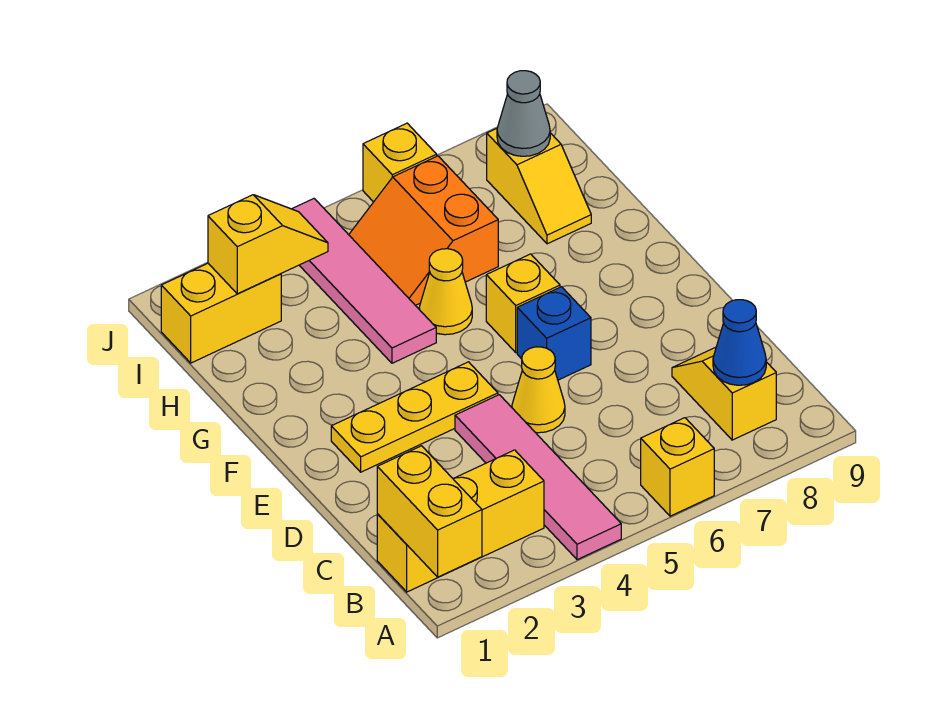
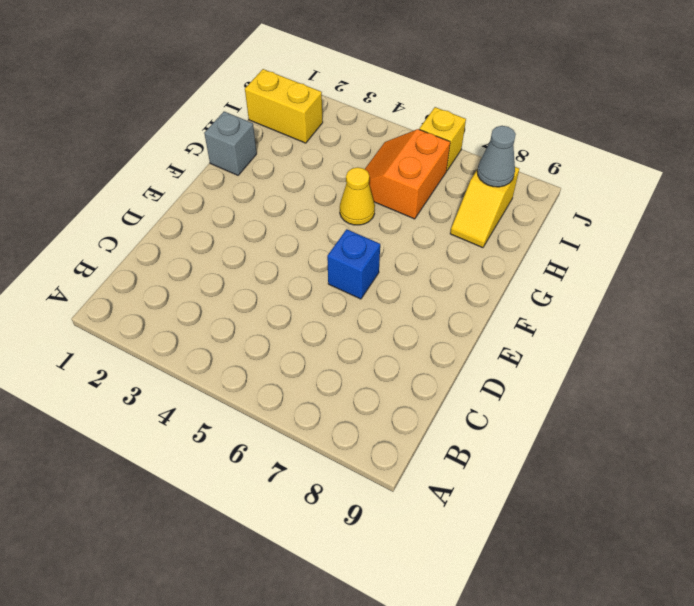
grey brick G1 level 1 -> none
none -> pink tile A4:D4 level 1
none -> yellow brick A6 level 1
none -> yellow brick B1:B3 level 1

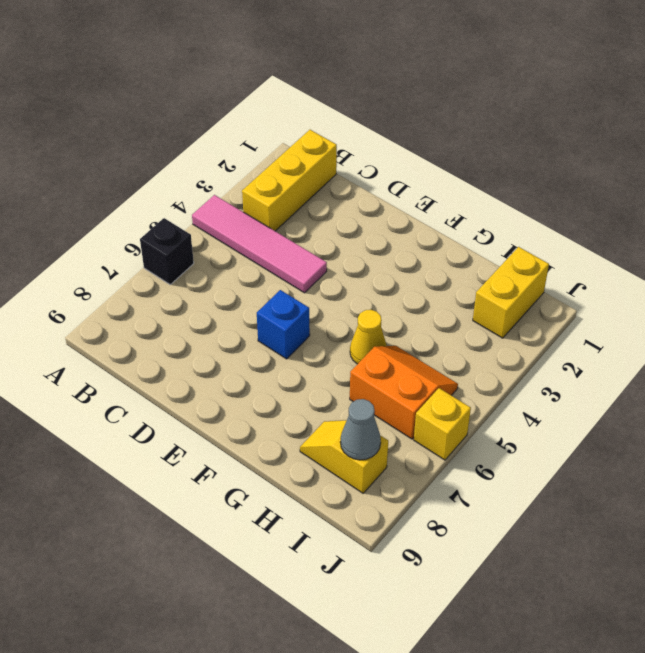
black brick A6 level 1 -> yellow brick A6 level 1
none -> yellow slope B8:C8 level 1 top B
none -> yellow cone D5 level 1
none -> yellow plate E2:E4 level 1

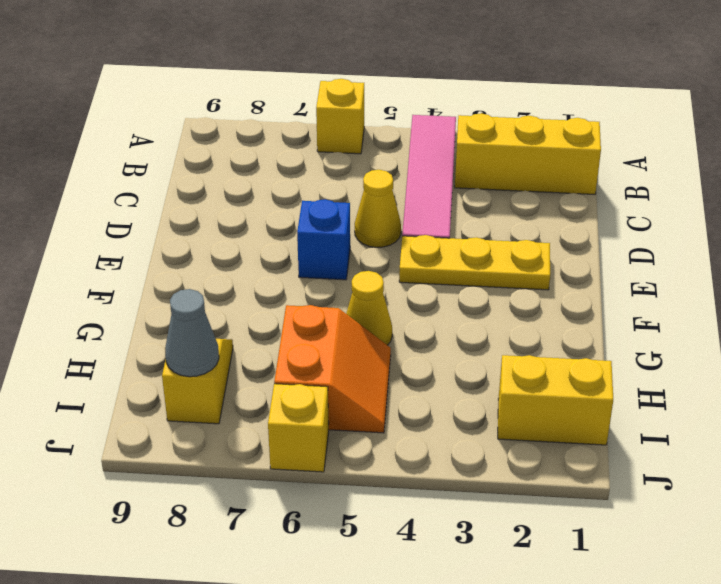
none -> yellow slope B8:C8 level 1 top B
none -> yellow brick F6 level 1
none -> pink tile G4:J4 level 1

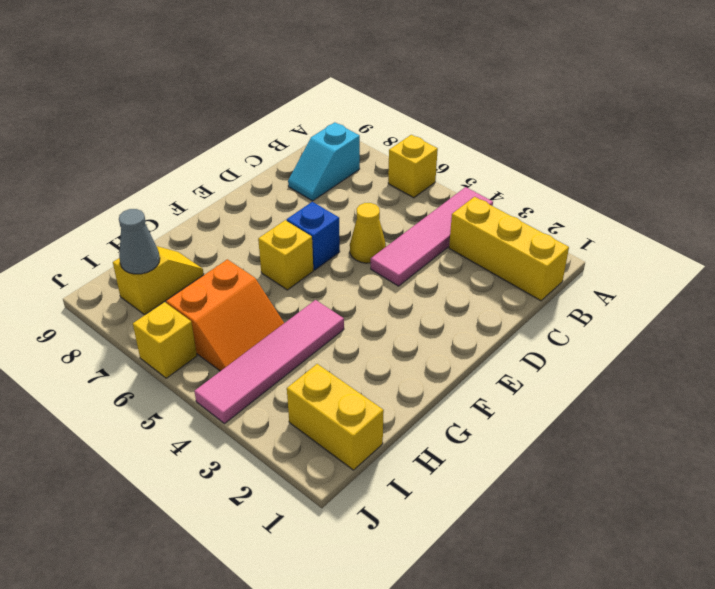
cyan slope B8:C8 level 1 top B -> yellow slope B8:C8 level 1 top B
none -> yellow plate E2:E4 level 1
none -> yellow cone G5 level 1
none -> yellow brick A1:B1 level 2

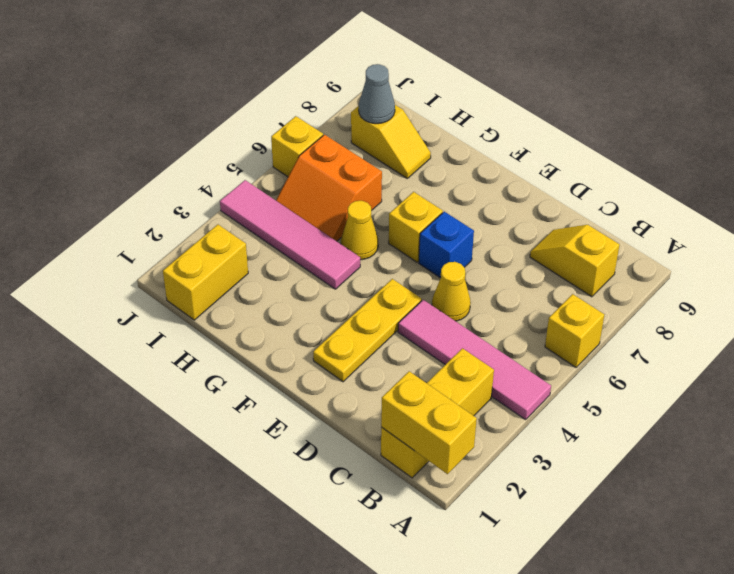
none -> blue cone B8 level 2
none -> yellow slope I2:I3 level 2 top 2

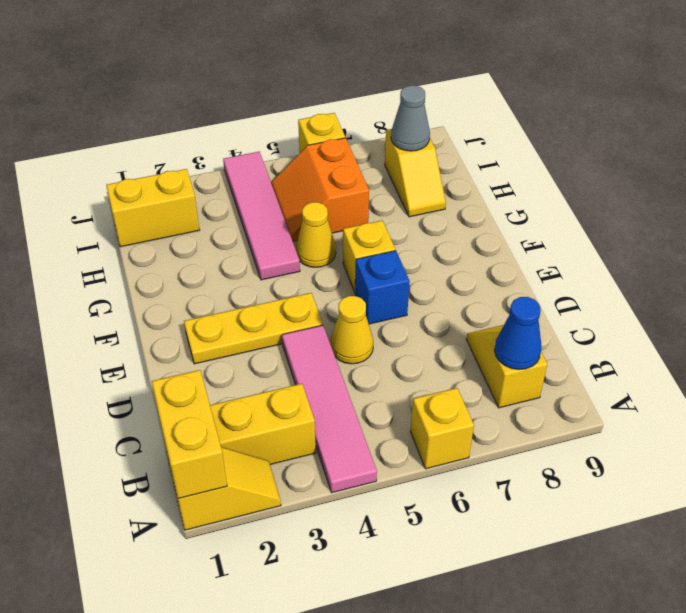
yellow slope A1:A2 level 1 top 1 -> yellow slope I2:I3 level 2 top 2

